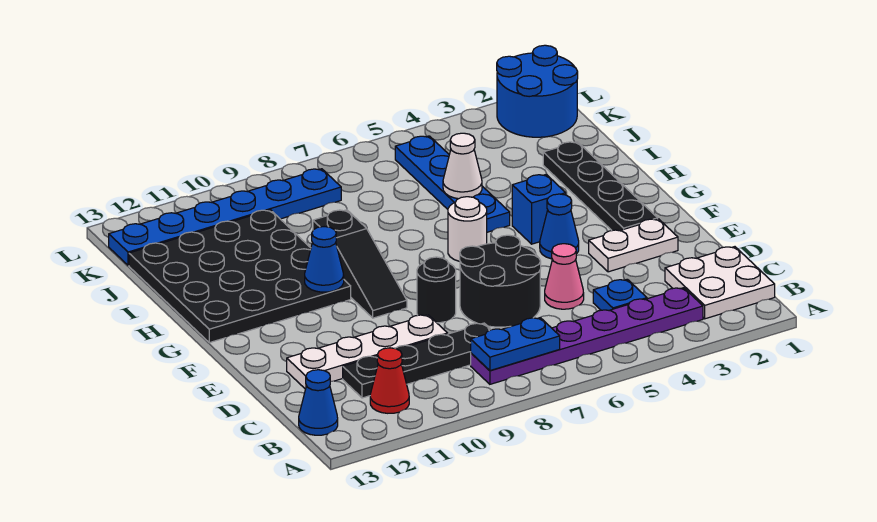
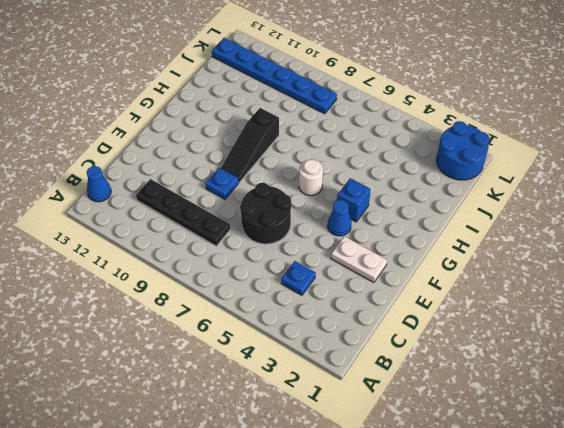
blue plate E9 level 1 -> none
none -> white plate B1:C2 level 1
none -> purple plate B3:B8 level 1
none -> red cone B11 level 1

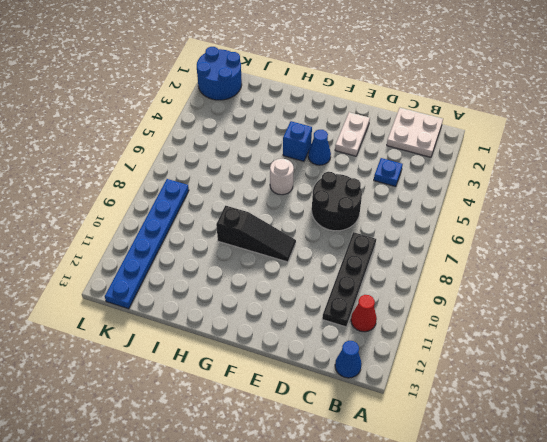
none -> purple plate B3:B8 level 1
none -> pink cone D5 level 1
none -> white plate D9:D12 level 1

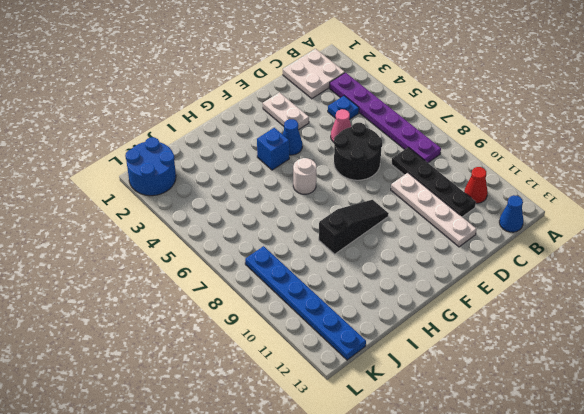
none -> black round brick E8 level 1
none -> black plate F2:I2 level 1
none -> black plate G10:J13 level 1

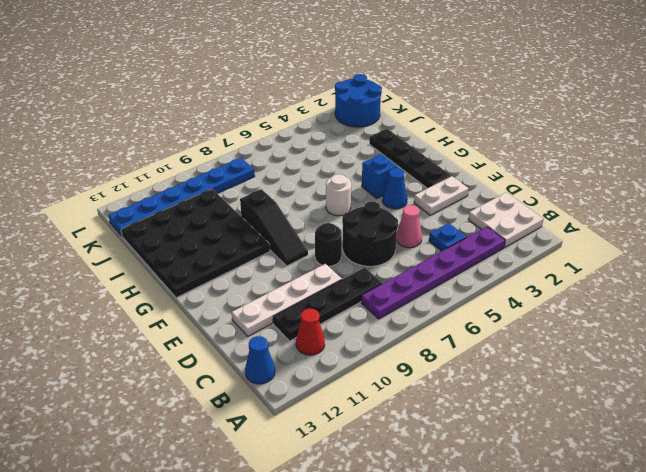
none -> blue plate H5:K5 level 1
none -> blue plate B7:B8 level 2
none -> blue cone G10 level 2

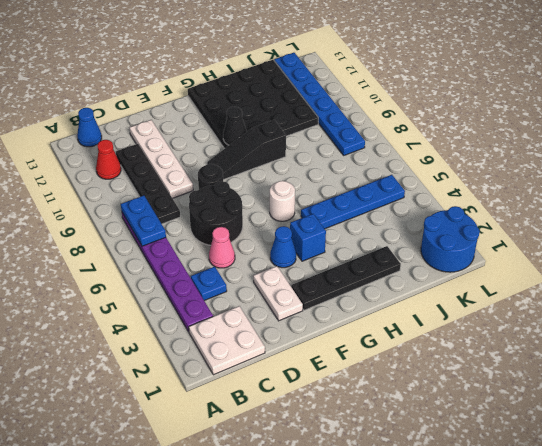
black cone G10 level 2 -> blue cone G10 level 2
none -> white cone I5 level 2

